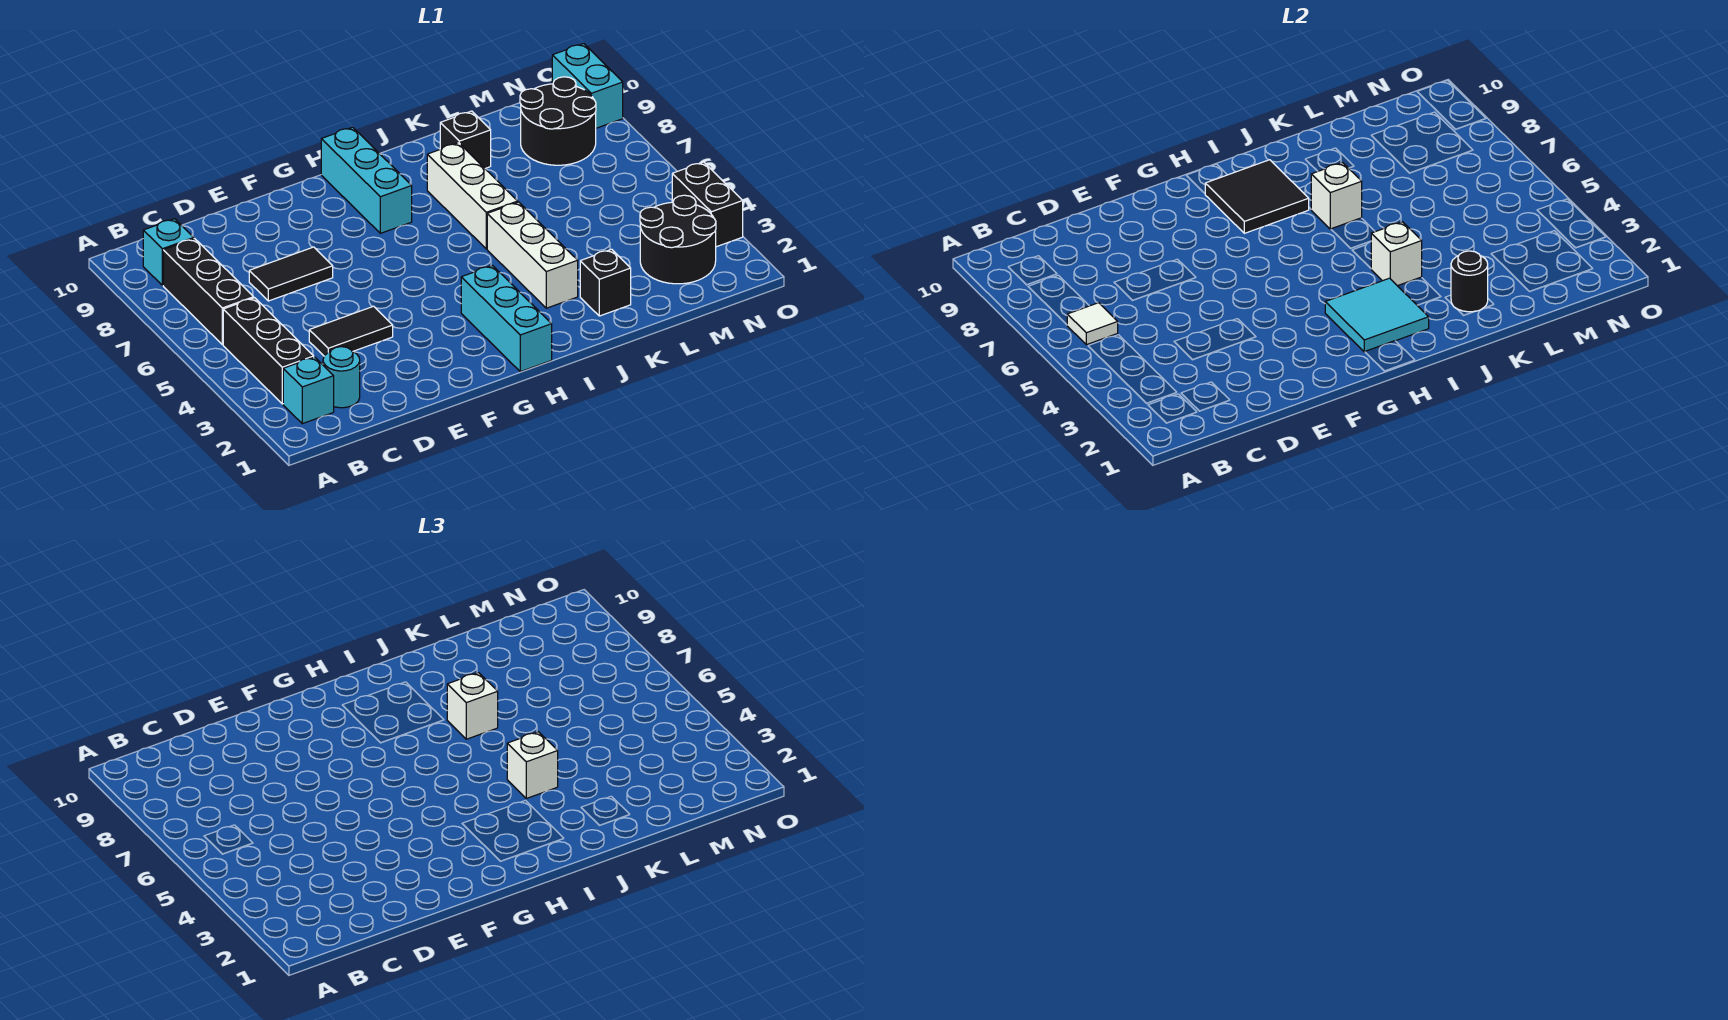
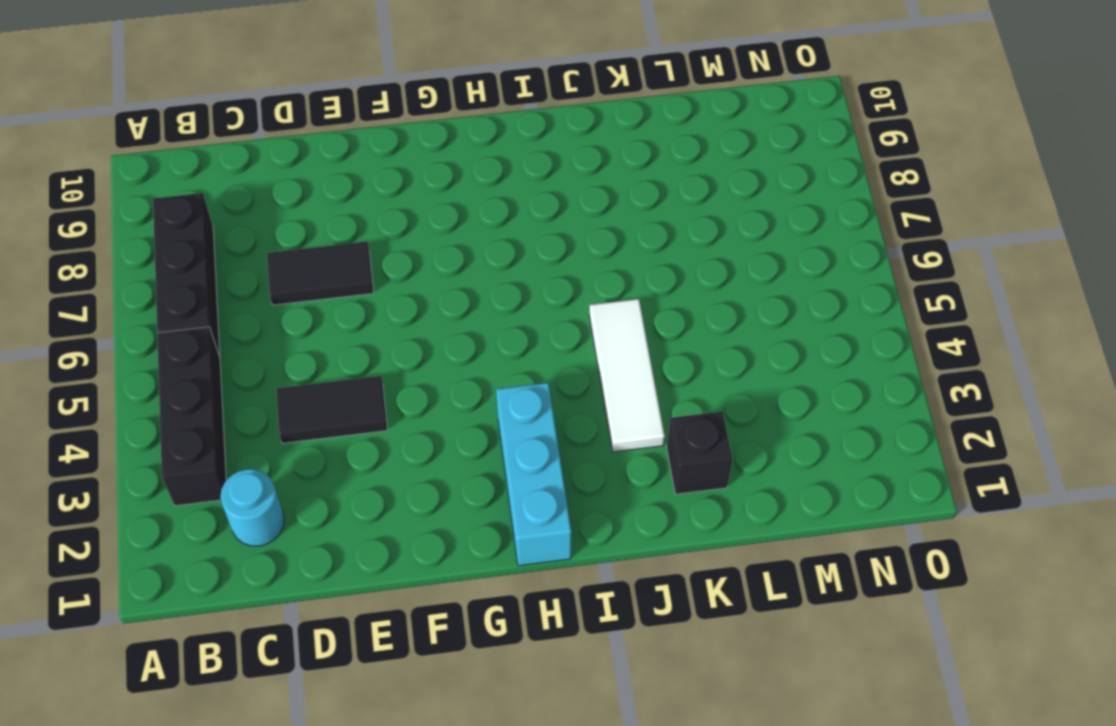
white tile J3:J5 level 1 -> white brick J3:J5 level 1
none -> cyan brick B2 level 1
none -> cyan brick B9 level 1
none -> cyan brick H8:H10 level 1

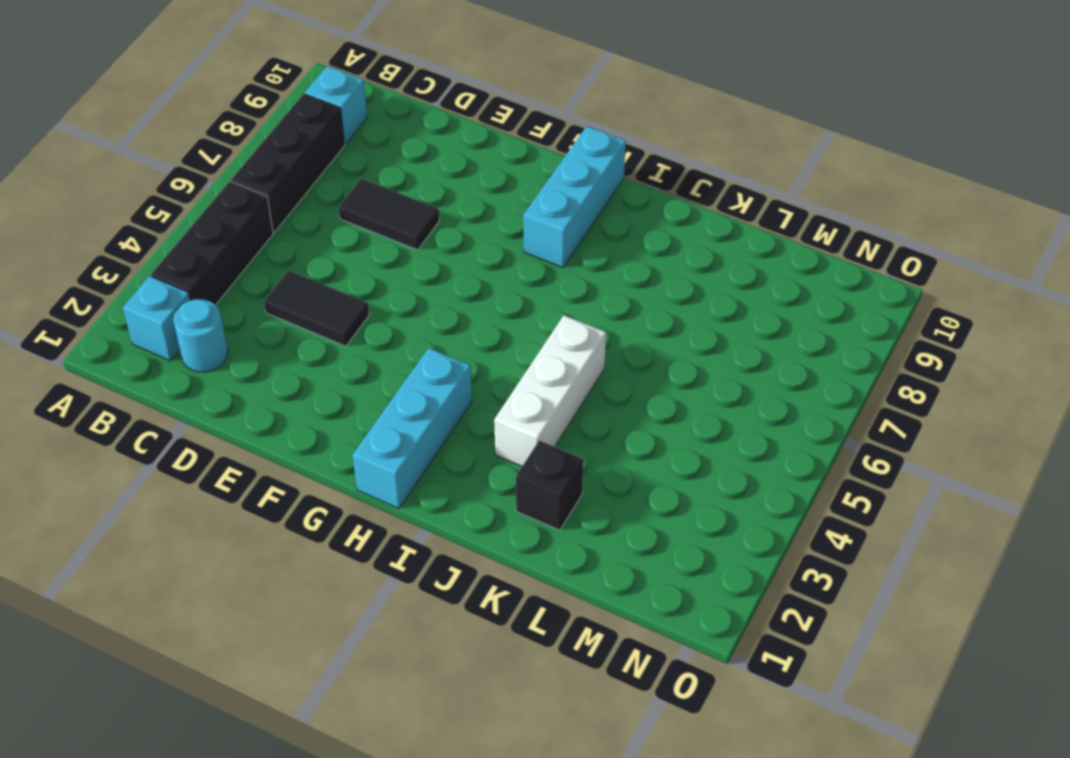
none -> white brick J6:J8 level 1
none -> black brick K9 level 1
none -> black round brick M2:N3 level 1

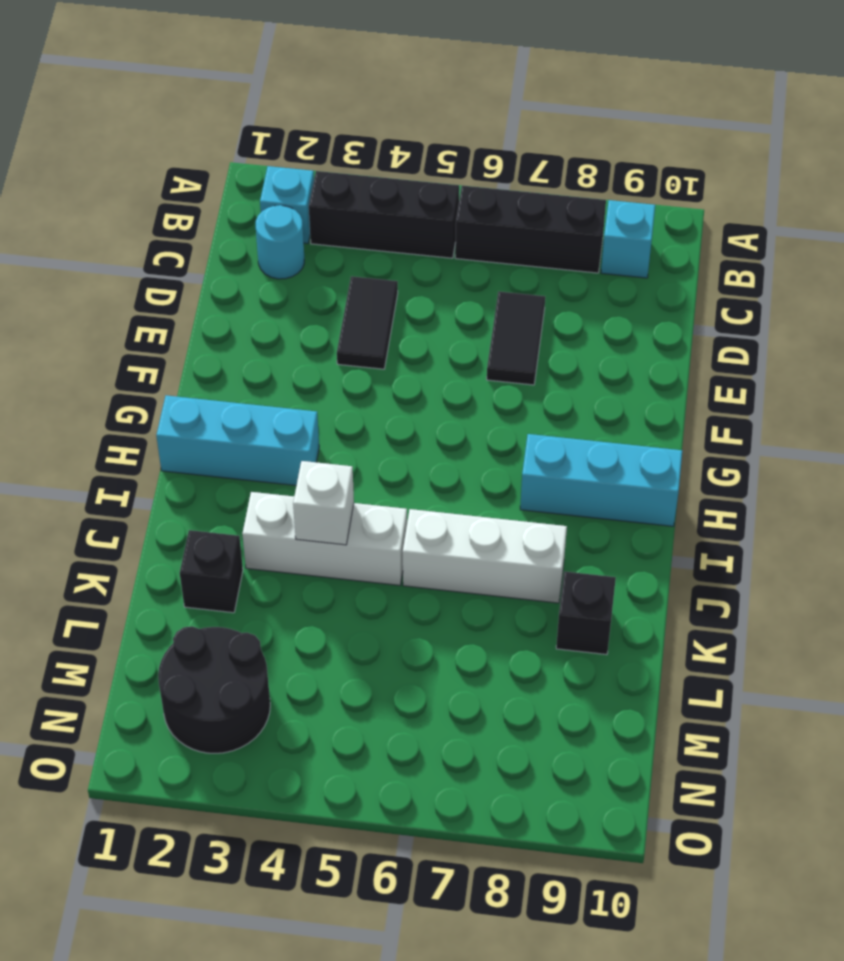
none -> black round brick M8:N9 level 1
none -> black brick O3:O4 level 1
none -> cyan brick O9:O10 level 1

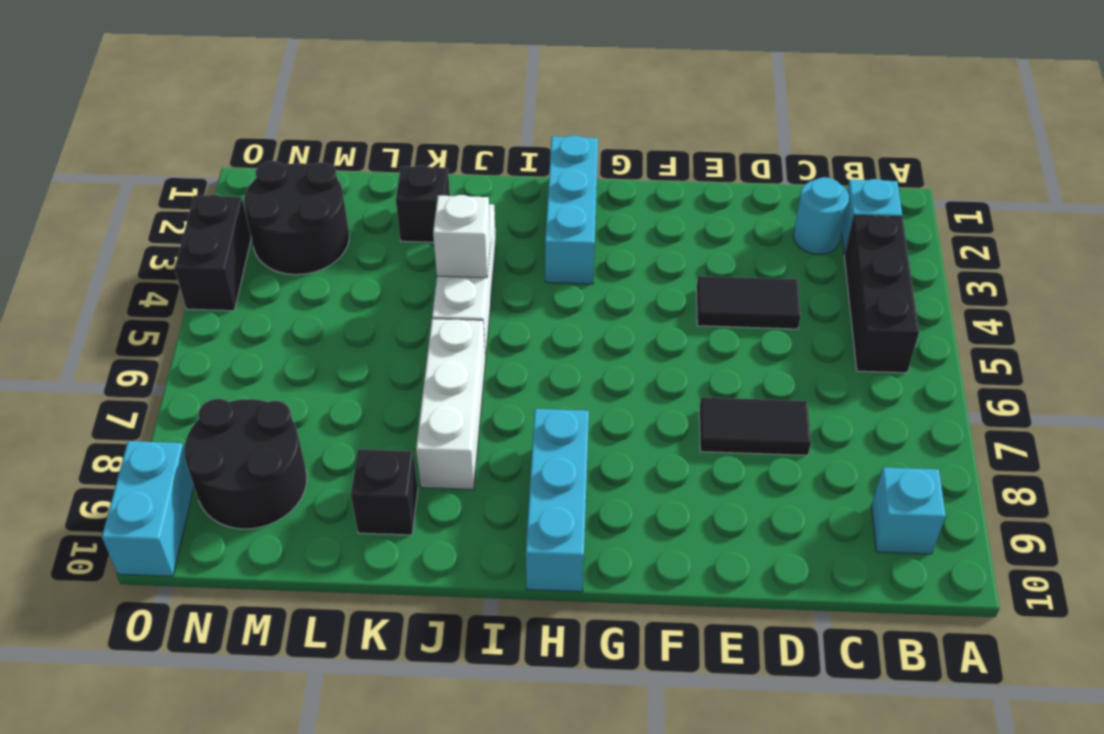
none -> black brick B6:B8 level 1
none -> white tile B6 level 2
none -> cyan tile H2:I3 level 2

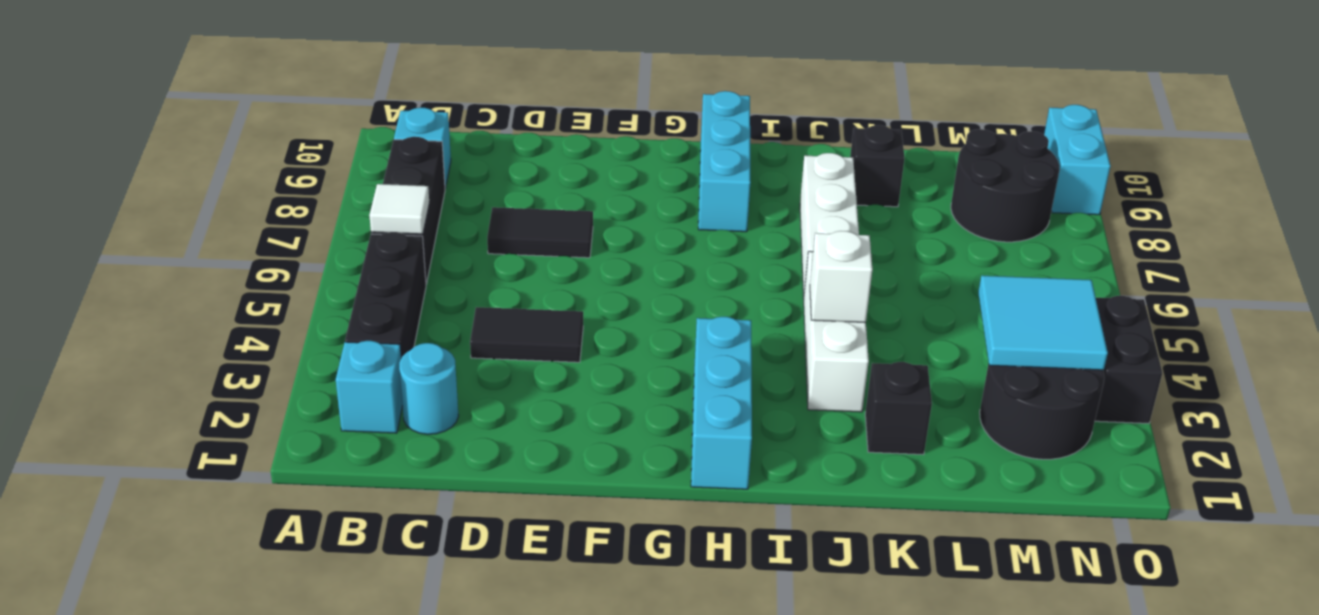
cyan tile M3:N4 level 2 -> cyan tile H2:I3 level 2
none -> black tile H8:I9 level 2
none -> white brick J7 level 2
none -> black round brick K2 level 2

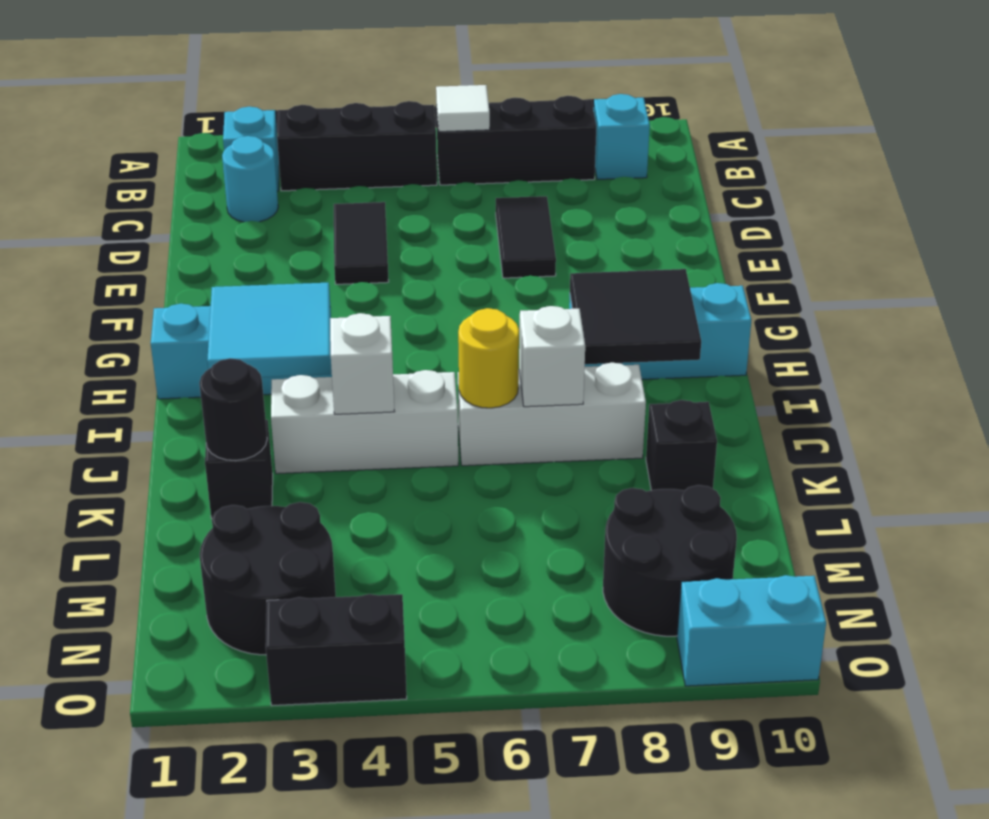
yellow round brick J6 level 2 -> none
none -> white brick J4 level 3
none -> white brick J7 level 3

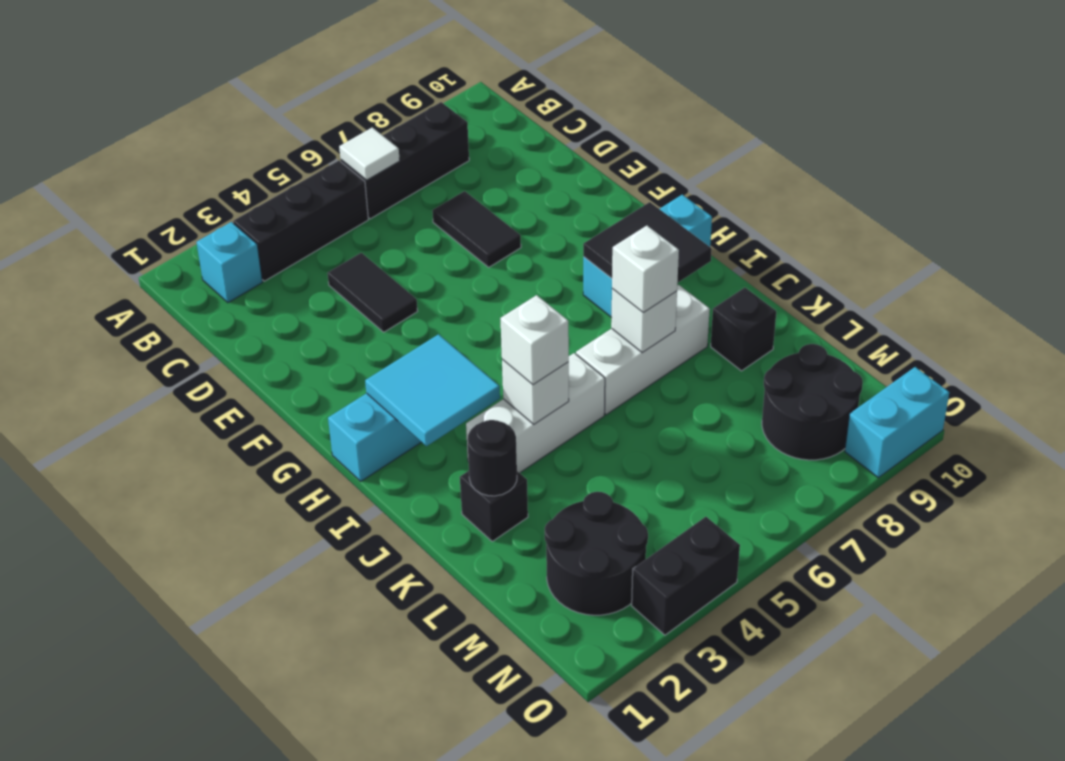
none -> cyan brick B9 level 1
none -> cyan round brick C2 level 1

